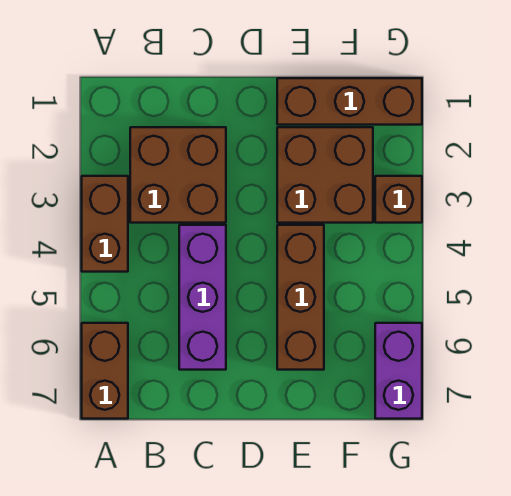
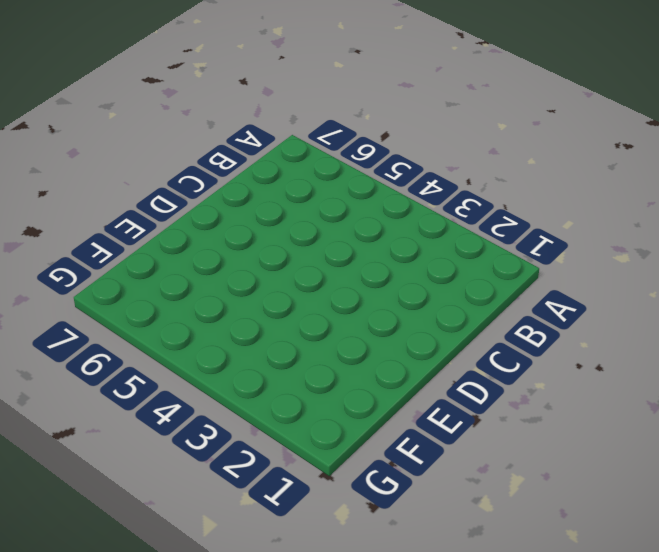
none -> brown brick A3:A4 level 1
none -> brown brick A6:A7 level 1

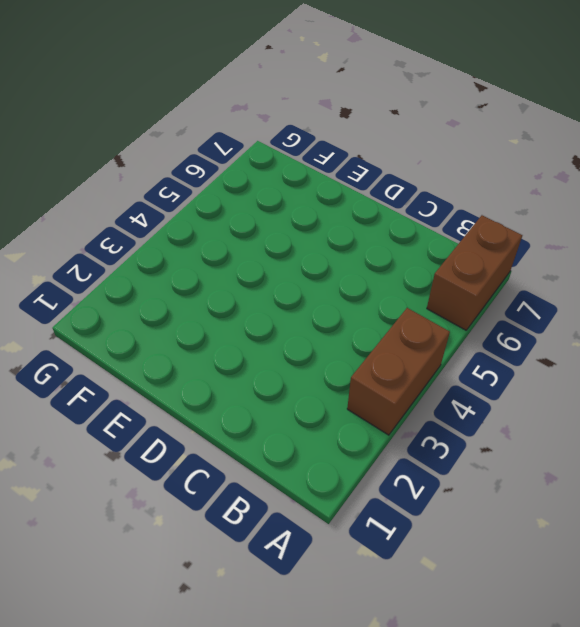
none -> brown brick B2:C3 level 1
none -> purple brick C4:C6 level 1

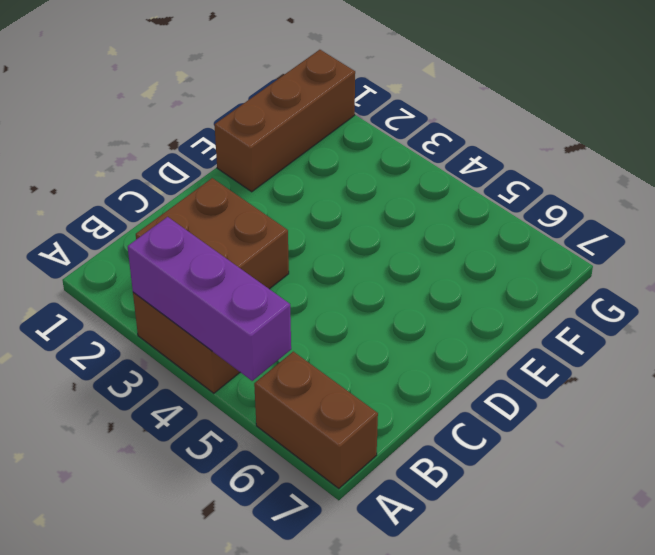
purple brick A3:A5 level 2 -> purple brick C4:C6 level 1
none -> brown brick E2:F3 level 1
none -> brown brick E4:E6 level 1

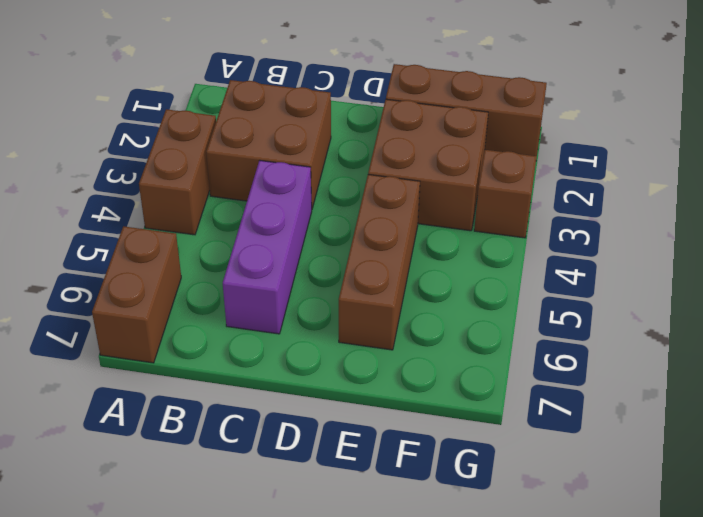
none -> purple brick G6:G7 level 1

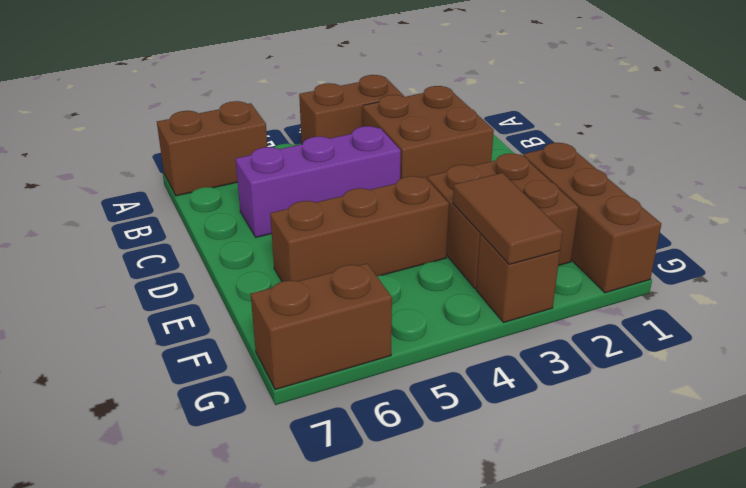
brown tile F3:G3 level 2 -> none
brown brick G6:G7 level 1 -> purple brick G6:G7 level 1

